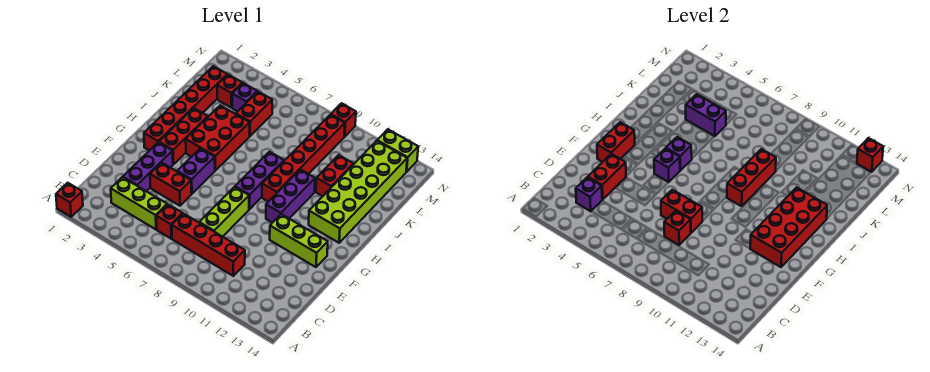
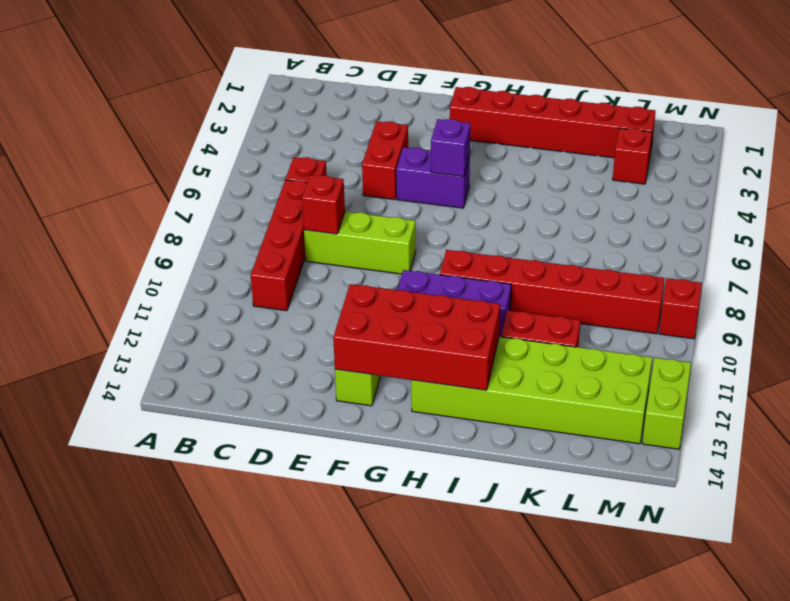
none -> red brick A1 level 1
none -> lime brick C3:C5 level 1
none -> purple brick D3:F3 level 1
none -> red brick G3:I3 level 1

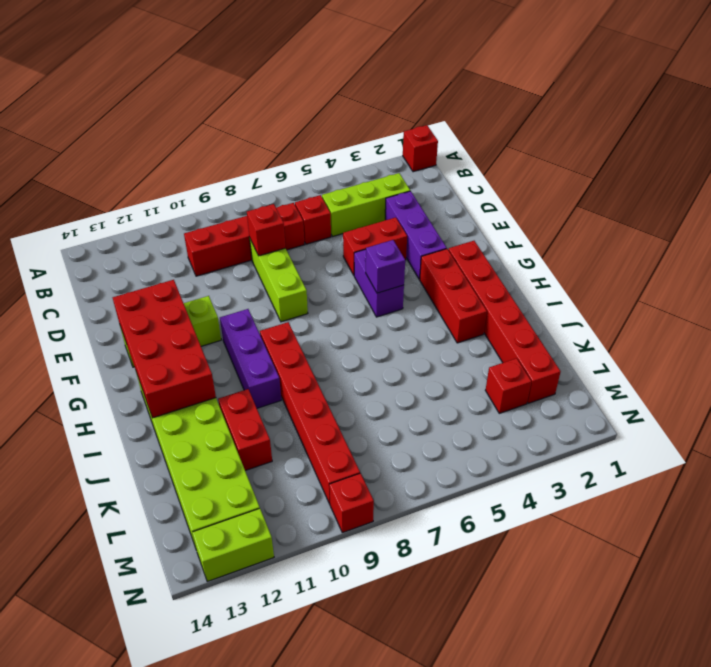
none -> purple brick G8:I8 level 1
none -> red brick H4:J5 level 1
none -> red brick K5:L5 level 1
none -> purple brick L4 level 1

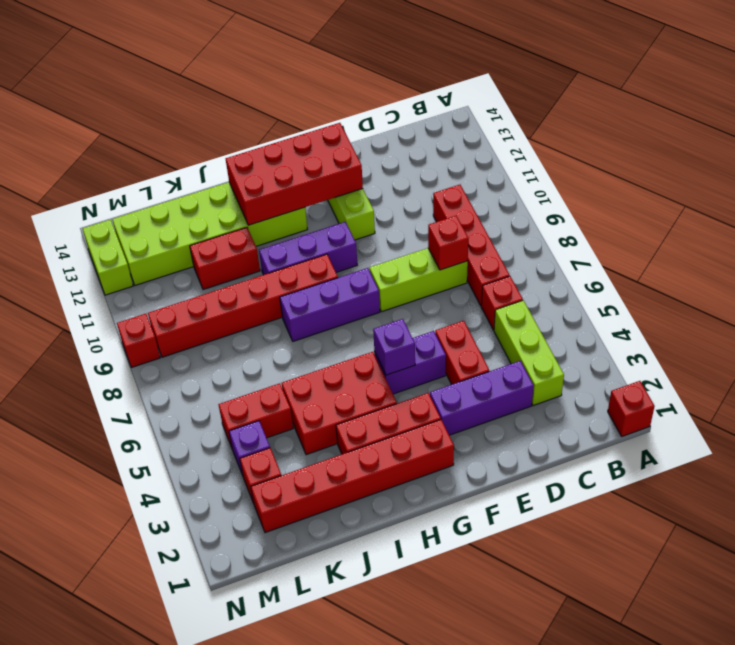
none -> purple brick C3 level 2
none -> red brick D3:E3 level 2
none -> red brick E7:E8 level 2
none -> red brick F2:G2 level 2

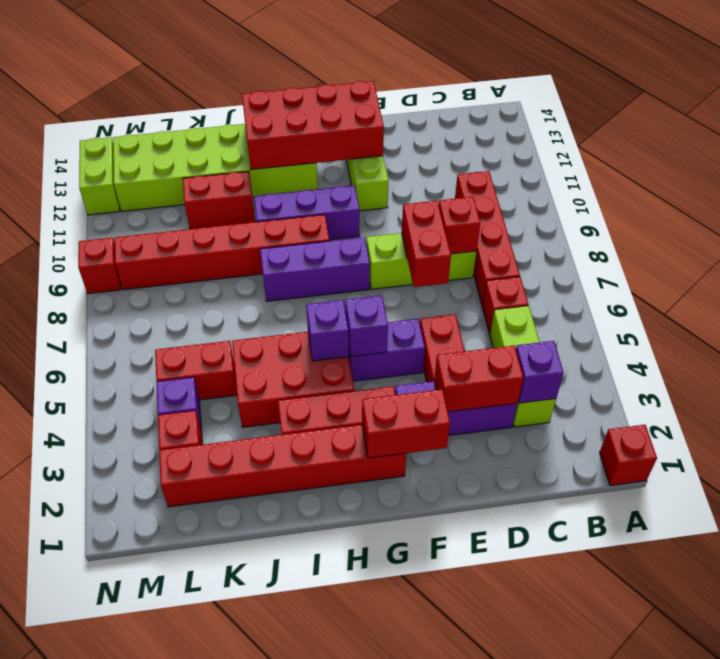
none -> red brick H9:J9 level 2
none -> purple brick K4:K5 level 2
none -> red brick N13 level 2

